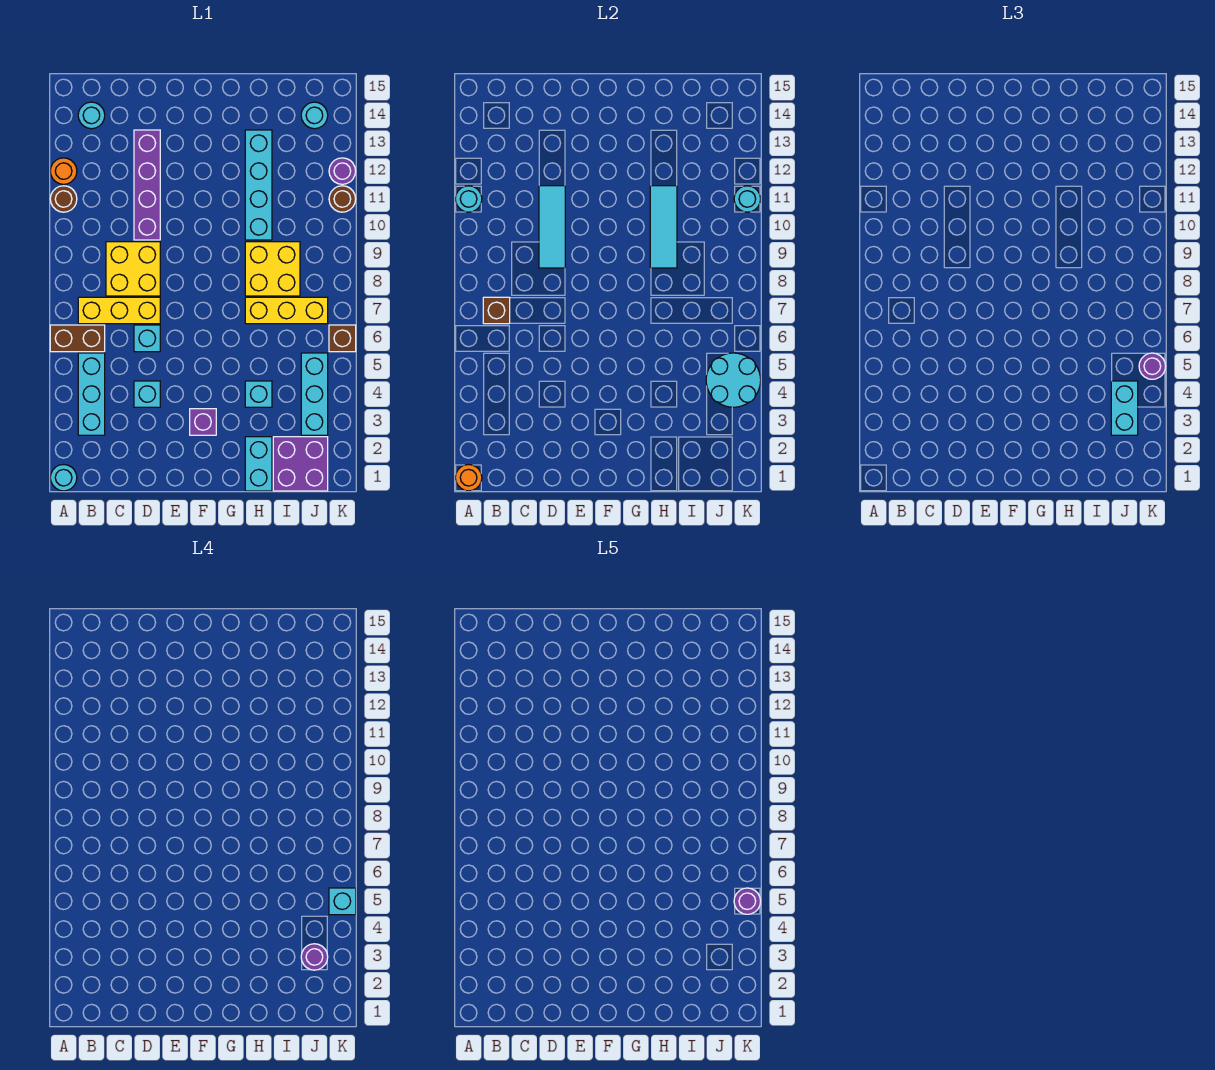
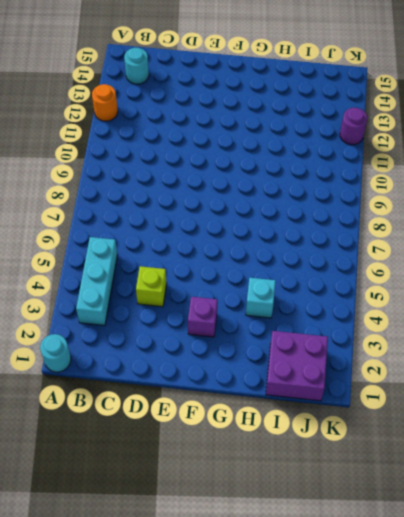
lime brick D4 level 1 -> cyan brick D4 level 1
none -> brown brick A6:B6 level 1
none -> brown round brick A11 level 1
none -> yellow brick B7:D7 level 1
none -> yellow brick C8:D9 level 1

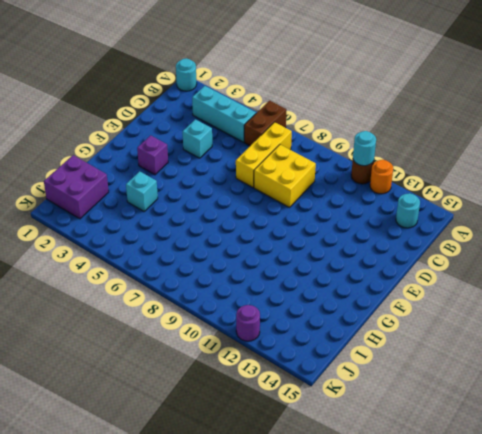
none -> cyan brick D6 level 1
none -> purple brick D10:D13 level 1
none -> cyan brick H1:H2 level 1
none -> yellow brick H7:J7 level 1

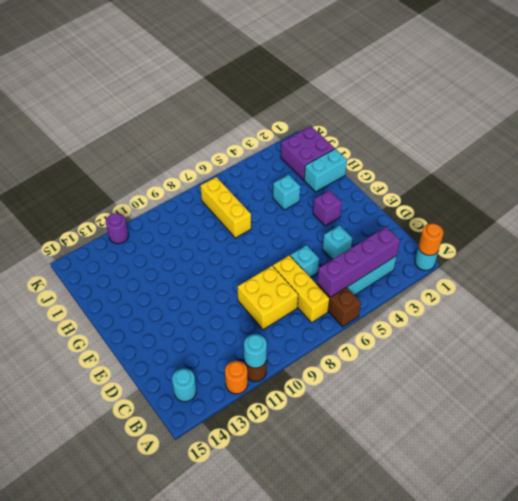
purple brick B3:B6 level 2 -> purple brick D10:D13 level 1
none -> yellow brick H8:I9 level 1
none -> cyan brick H10:H13 level 1
none -> cyan brick J3:J5 level 1
none -> cyan round brick J14 level 1

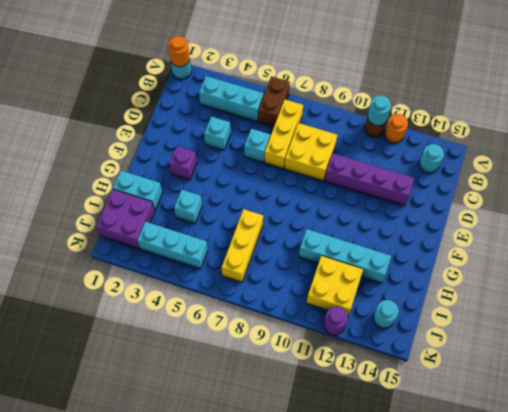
yellow brick I11:J12 level 1 -> yellow brick H8:I9 level 1
none -> brown brick K6 level 1
none -> brown round brick K11 level 1
none -> brown brick B7 level 2
none -> cyan tile D9:D11 level 2

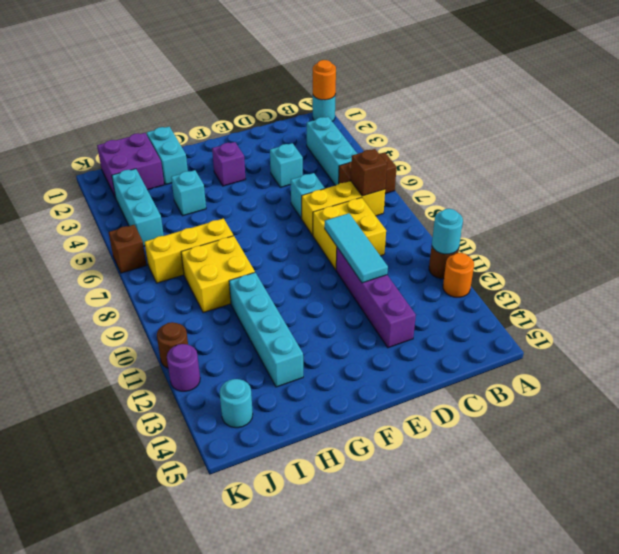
none -> cyan round brick B14 level 1
none -> cyan tile H9:H11 level 2
none -> cyan round brick J4:K5 level 2
none -> cyan round brick K11 level 2

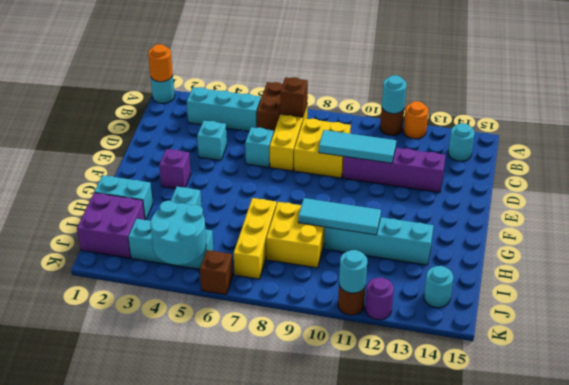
none -> cyan brick J3:J4 level 3
none -> purple round brick K5 level 3
none -> purple round brick J3 level 4
none -> cyan brick K5 level 4

